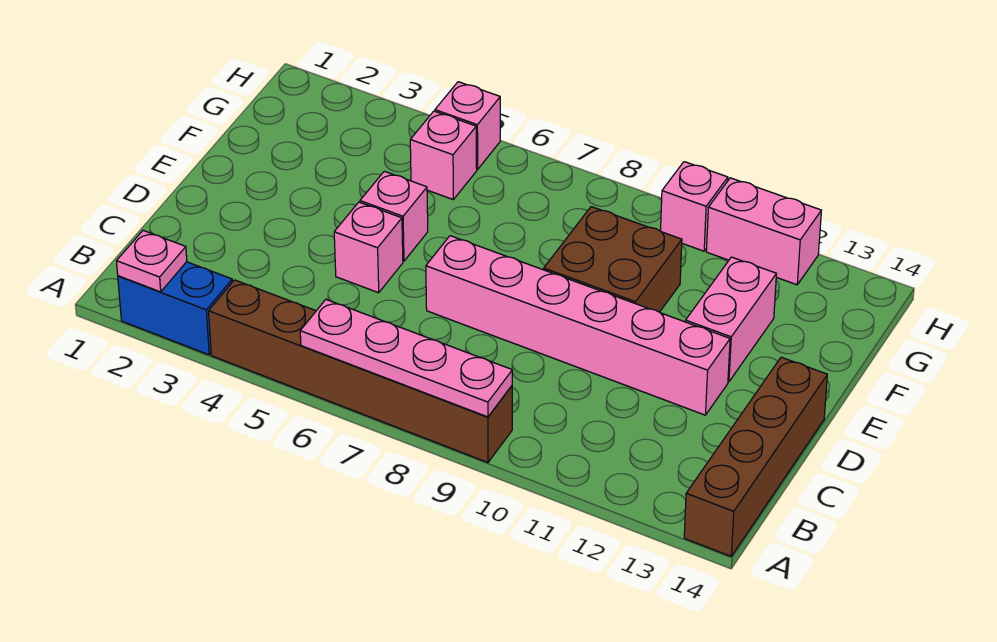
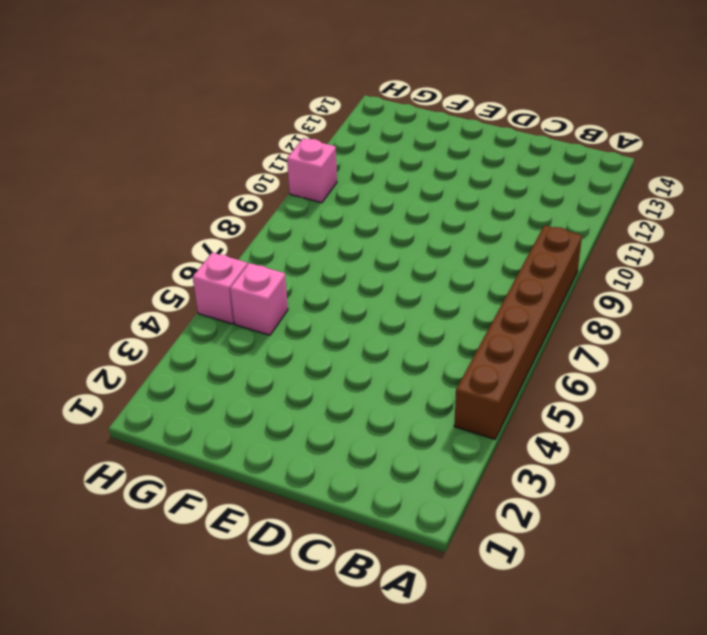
none -> blue brick A2:A3 level 1
none -> brown brick A14:D14 level 1
none -> pink brick D5 level 1

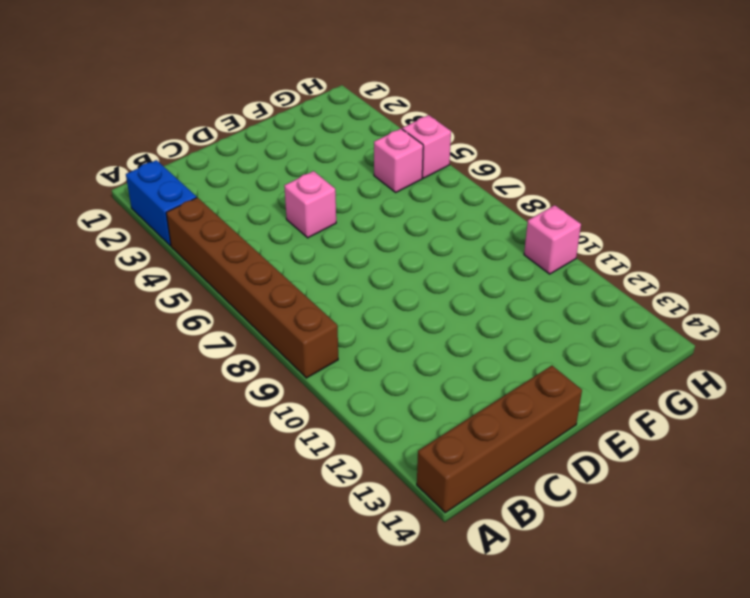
none -> pink brick D7:D12 level 1
none -> pink brick E5 level 1
none -> brown brick E9:F10 level 1

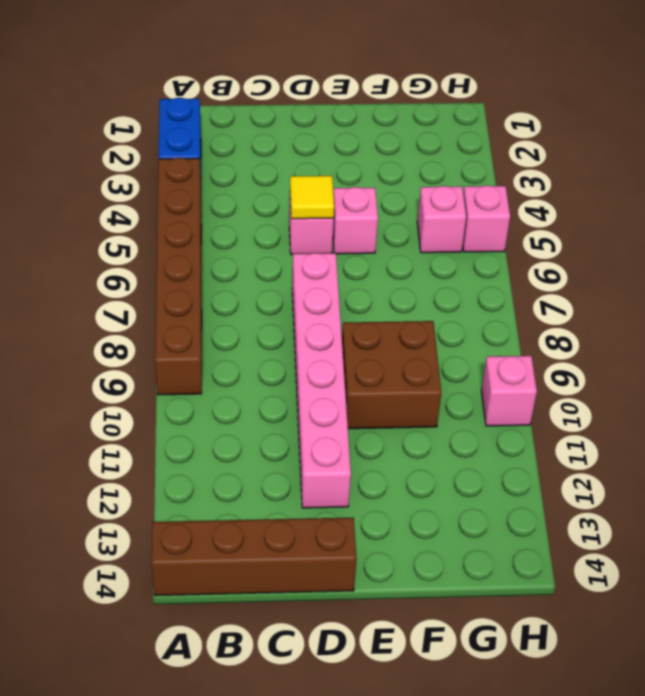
yellow tile D5 level 2 -> none
none -> pink brick E12:F12 level 1
none -> pink brick H11:H12 level 1
none -> pink plate A2 level 2

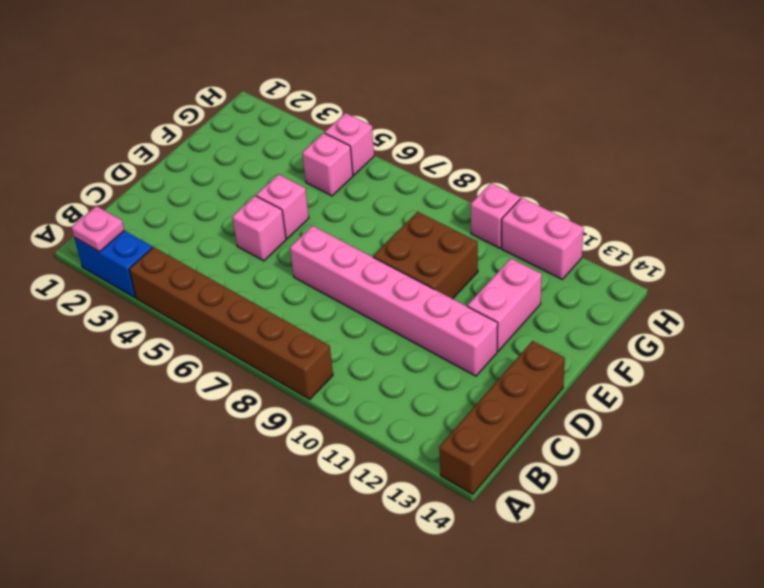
none -> pink plate A6:A9 level 2

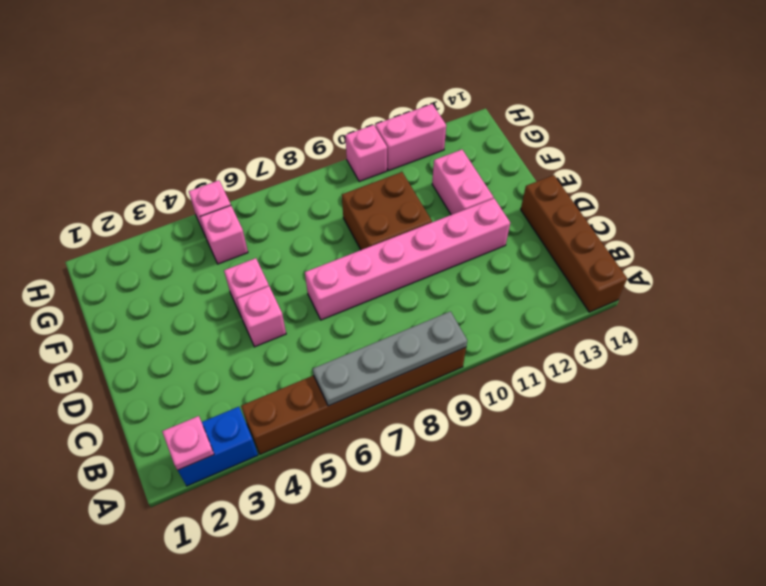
grey plate A6:A9 level 2 -> pink plate A6:A9 level 2

